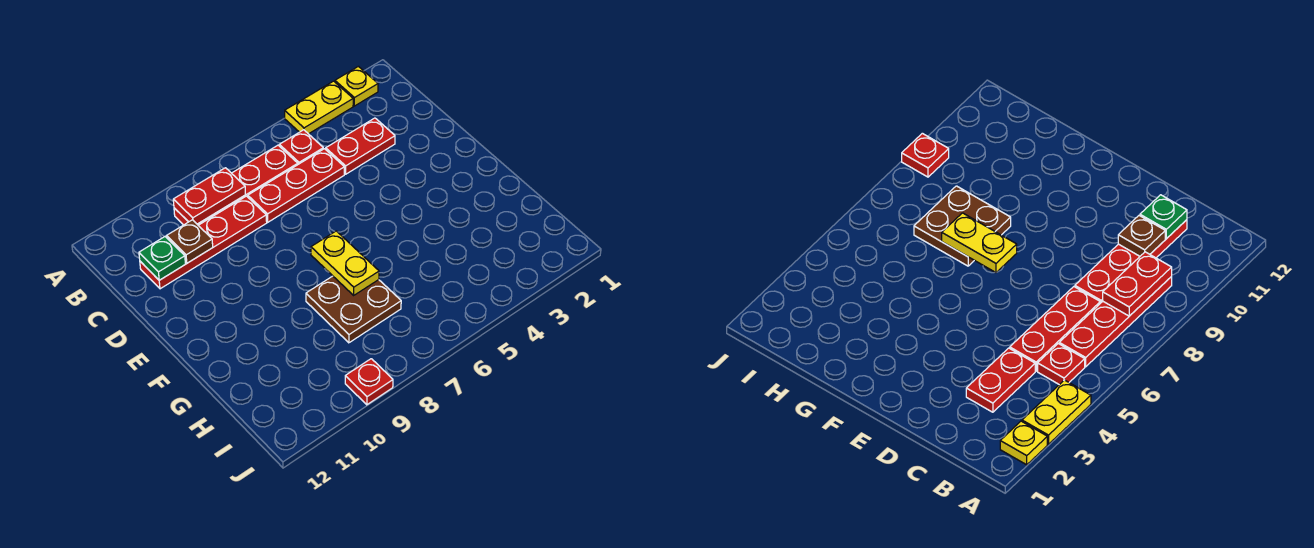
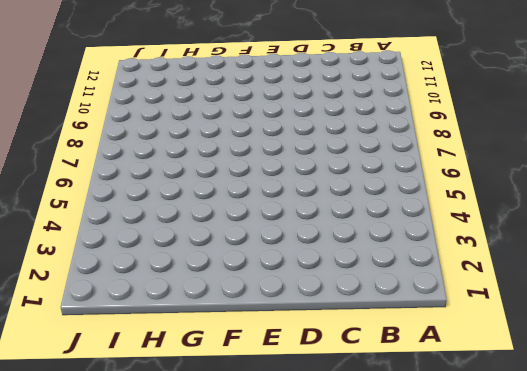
none -> yellow plate A2 level 1
none -> yellow plate A3:A4 level 1
none -> red plate B5 level 1

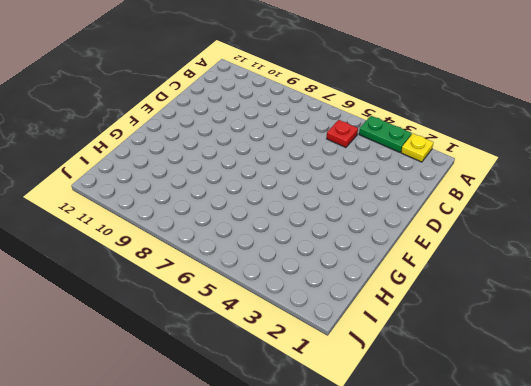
green plate A3:A4 level 1 -> yellow plate A3:A4 level 1
none -> red plate B6:B9 level 1
none -> red plate C3:C4 level 1
none -> red plate C5:C7 level 1

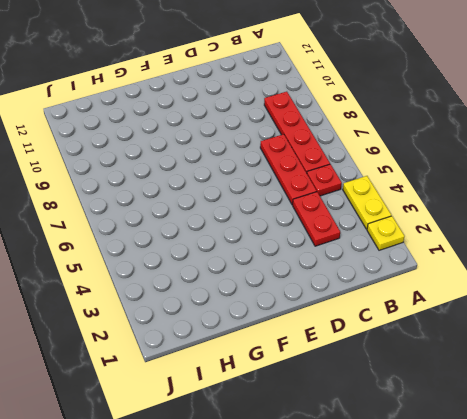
none -> red plate C8:C11 level 1
none -> brown plate G7:H8 level 1
none -> red plate J9 level 1

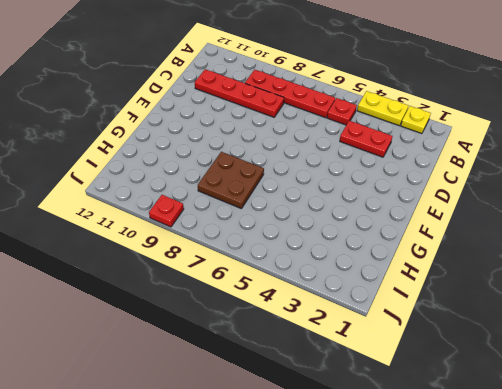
none -> red plate C5:C7 level 1
none -> red plate B8:B9 level 2
none -> brown plate C10 level 2

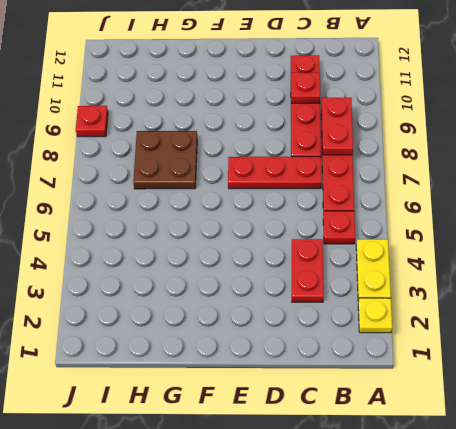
red plate C7:E7 level 1 -> red plate C5:C7 level 1
red plate C10 level 2 -> brown plate C10 level 2
none -> green plate C11 level 2
none -> yellow plate F7:G7 level 2

